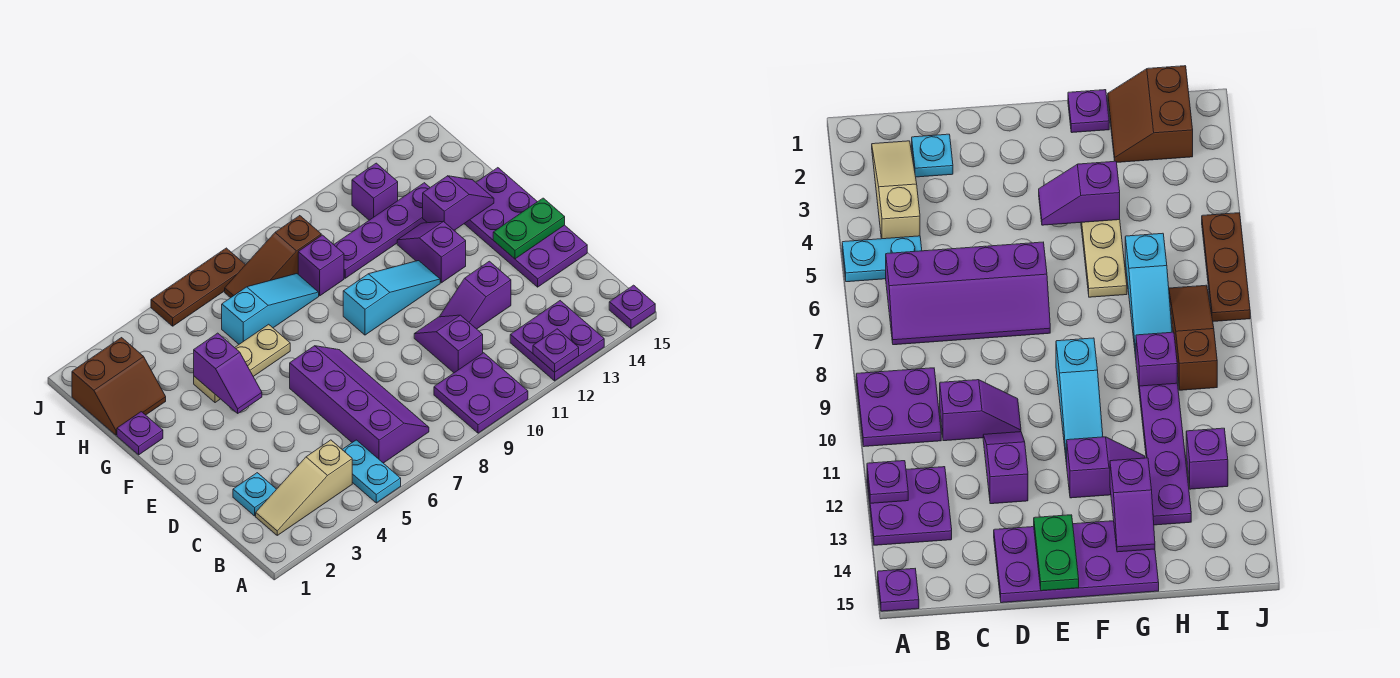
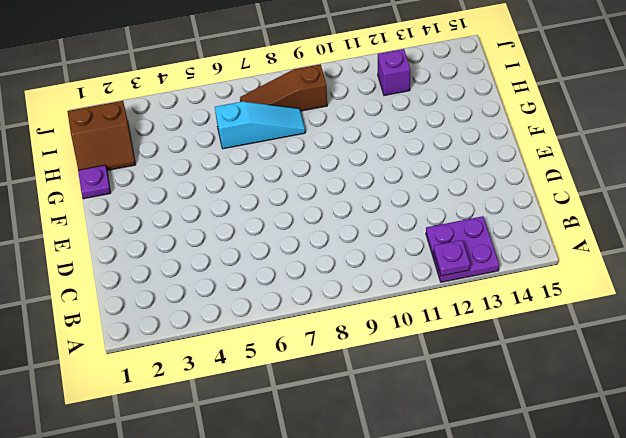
none -> cyan plate A5:B5 level 1
none -> purple plate A9:B10 level 1
none -> purple plate A15 level 1

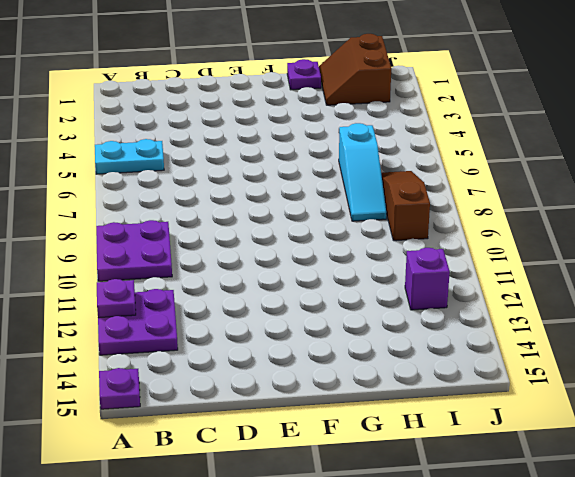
none -> tan slope B2:B4 level 1 top 4
none -> purple slope B6:E7 level 1 top 6
none -> cyan plate C2 level 1

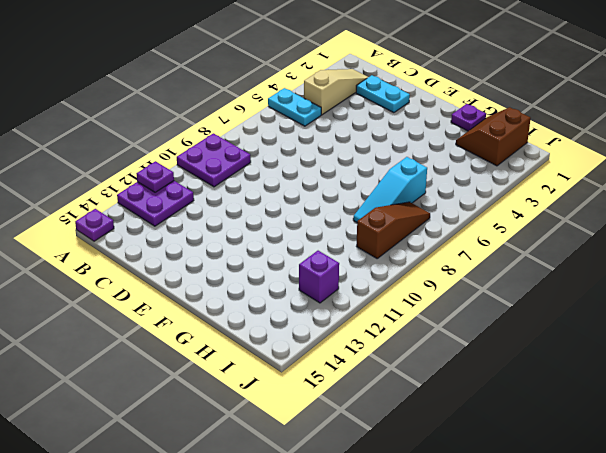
cyan plate C2:D2 level 1 -> cyan plate C2 level 1
none -> purple slope B6:E7 level 1 top 6
none -> purple slope C10:D10 level 1 top C
none -> purple slope D11:D12 level 1 top 12

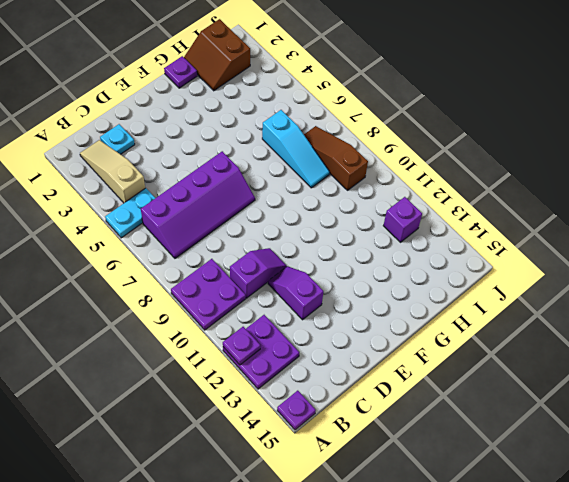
none -> purple plate D14:G15 level 1
none -> cyan slope F9:F11 level 1 top 9
none -> purple slope F12:G12 level 1 top F

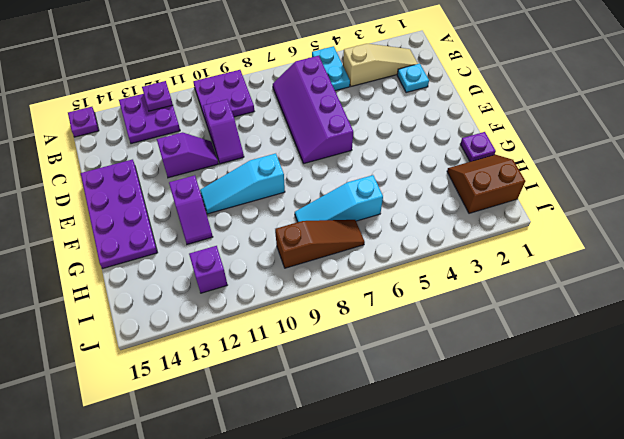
none -> tan plate G4:G6 level 1
none -> purple brick H9 level 1
none -> purple plate H10:H13 level 1

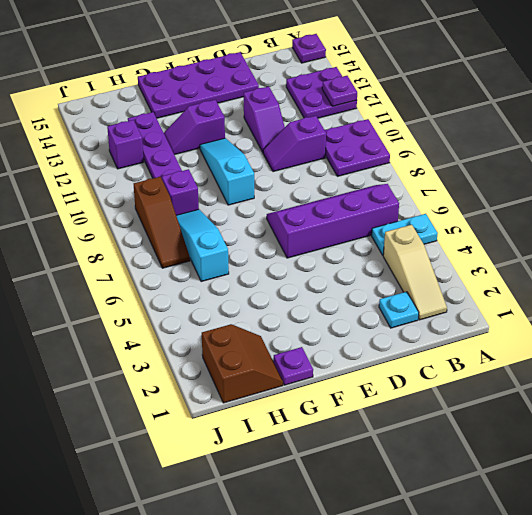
none -> tan plate G4:G6 level 1
none -> brown plate J5:J7 level 1
none -> green plate E14:E15 level 2

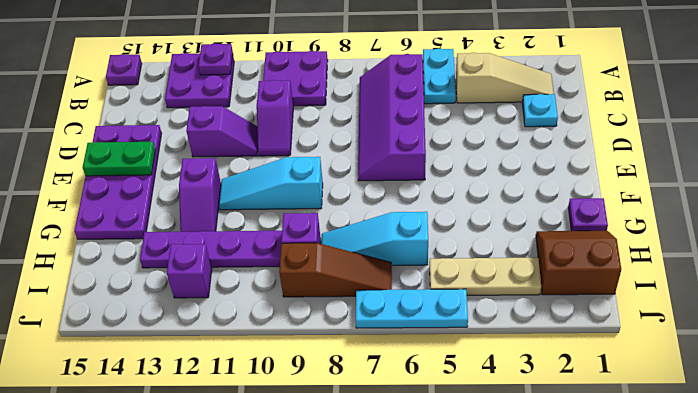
tan plate I3:I5 level 1 -> tan plate G4:G6 level 1
cyan plate J5:J7 level 1 -> brown plate J5:J7 level 1
none -> purple slope F4:G4 level 2 top G
none -> purple slope G13:G14 level 2 top 13

